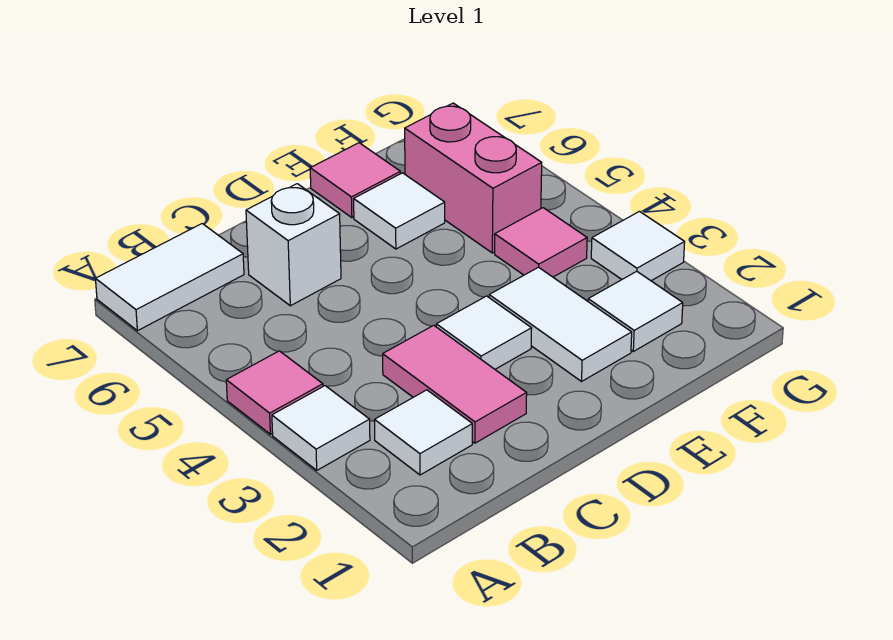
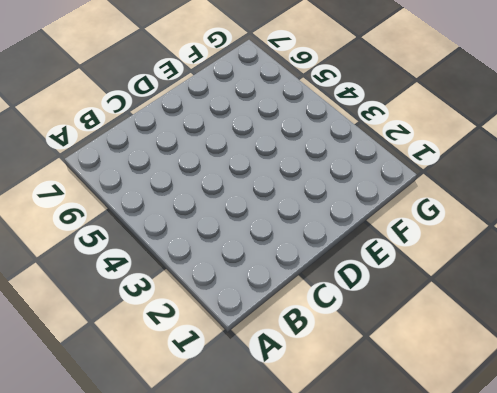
none -> white tile A3 level 1
none -> pink tile A4 level 1
none -> white tile A7:B7 level 1

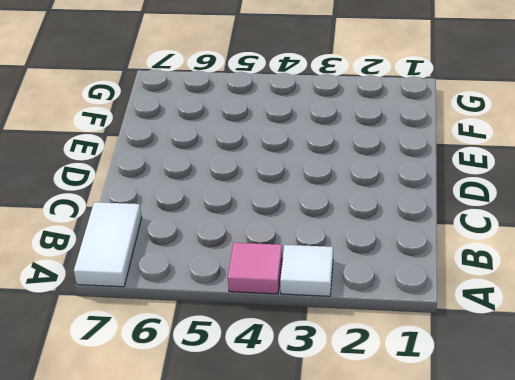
none -> white tile B2 level 1
none -> pink tile C2:C3 level 1
none -> white brick C6 level 1

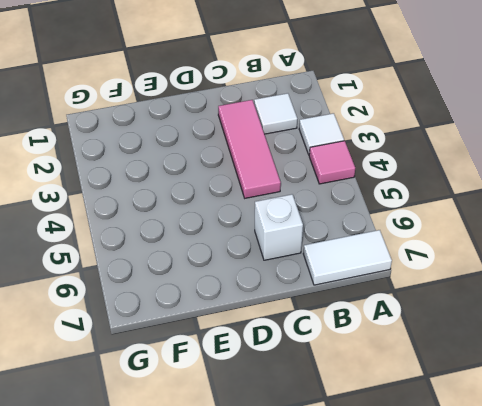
pink tile C2:C4 level 1 -> pink tile C2:C3 level 1
none -> white tile D3 level 1
none -> white tile E2:E3 level 1
none -> white tile E6 level 1

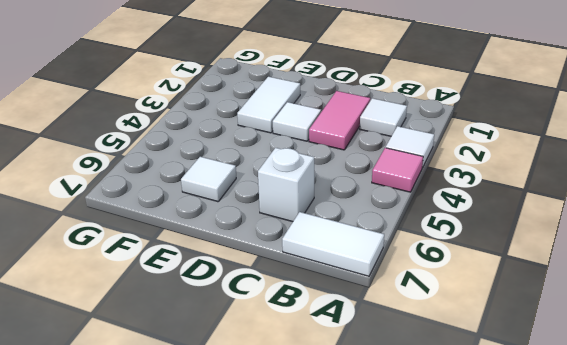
none -> pink tile E7 level 1
none -> white tile F2 level 1
none -> pink tile F4 level 1

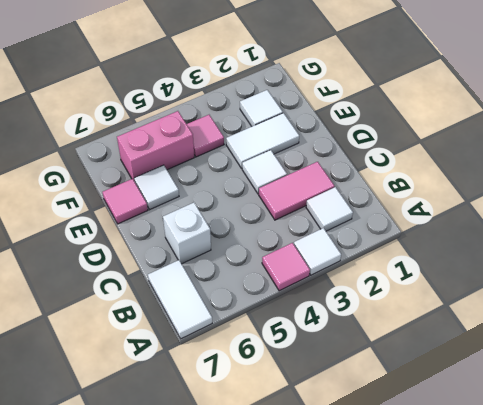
none -> white tile G3 level 1

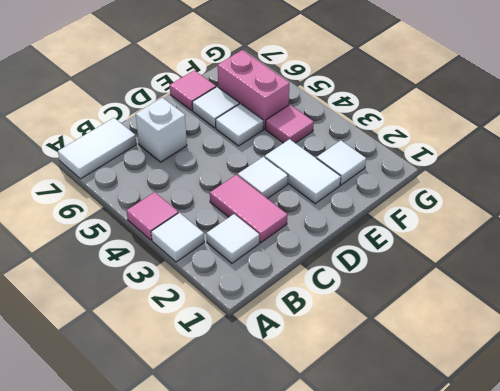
white tile E5 level 1 -> white tile G3 level 1

